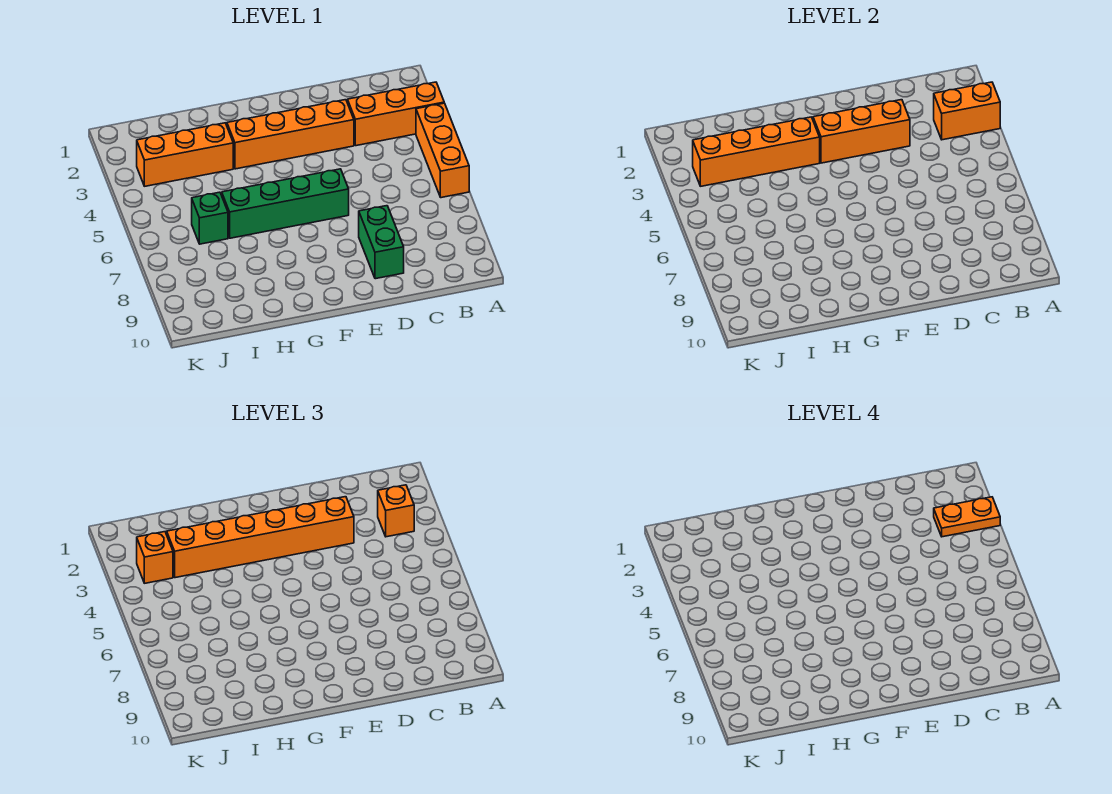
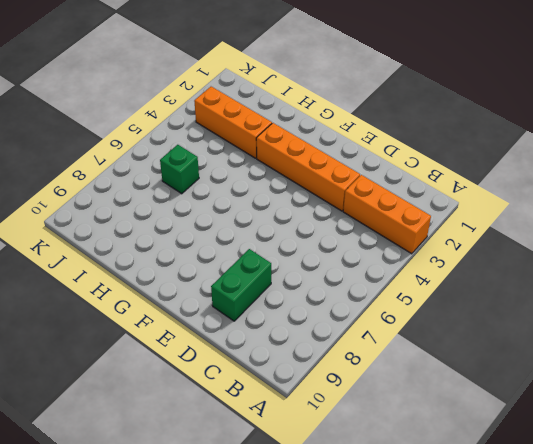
none -> orange brick A4:A6 level 1
none -> green brick E6:H6 level 1
none -> orange brick A3:B3 level 2

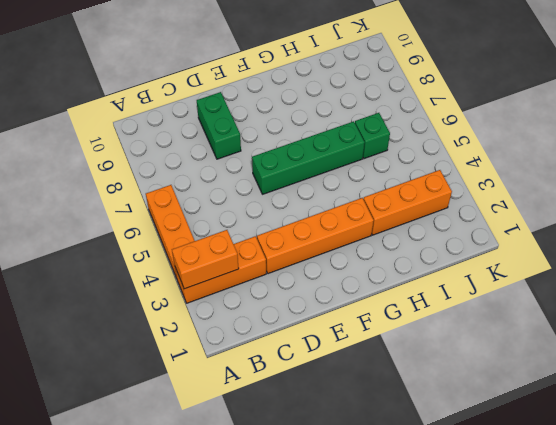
none -> orange brick D3:F3 level 2
none -> orange brick G3:J3 level 2
none -> orange brick B3 level 3

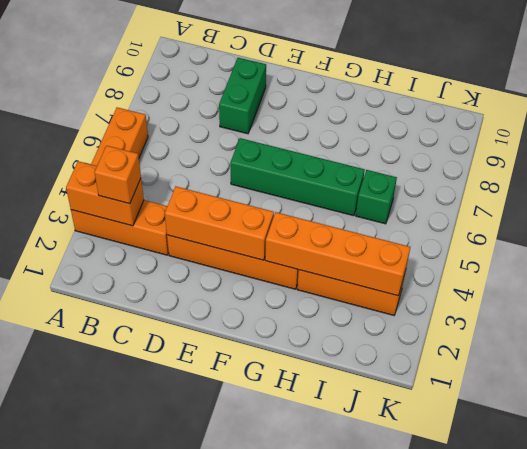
none -> orange brick D3:I3 level 3
none -> orange brick J3 level 3
none -> orange plate A3:B3 level 4

